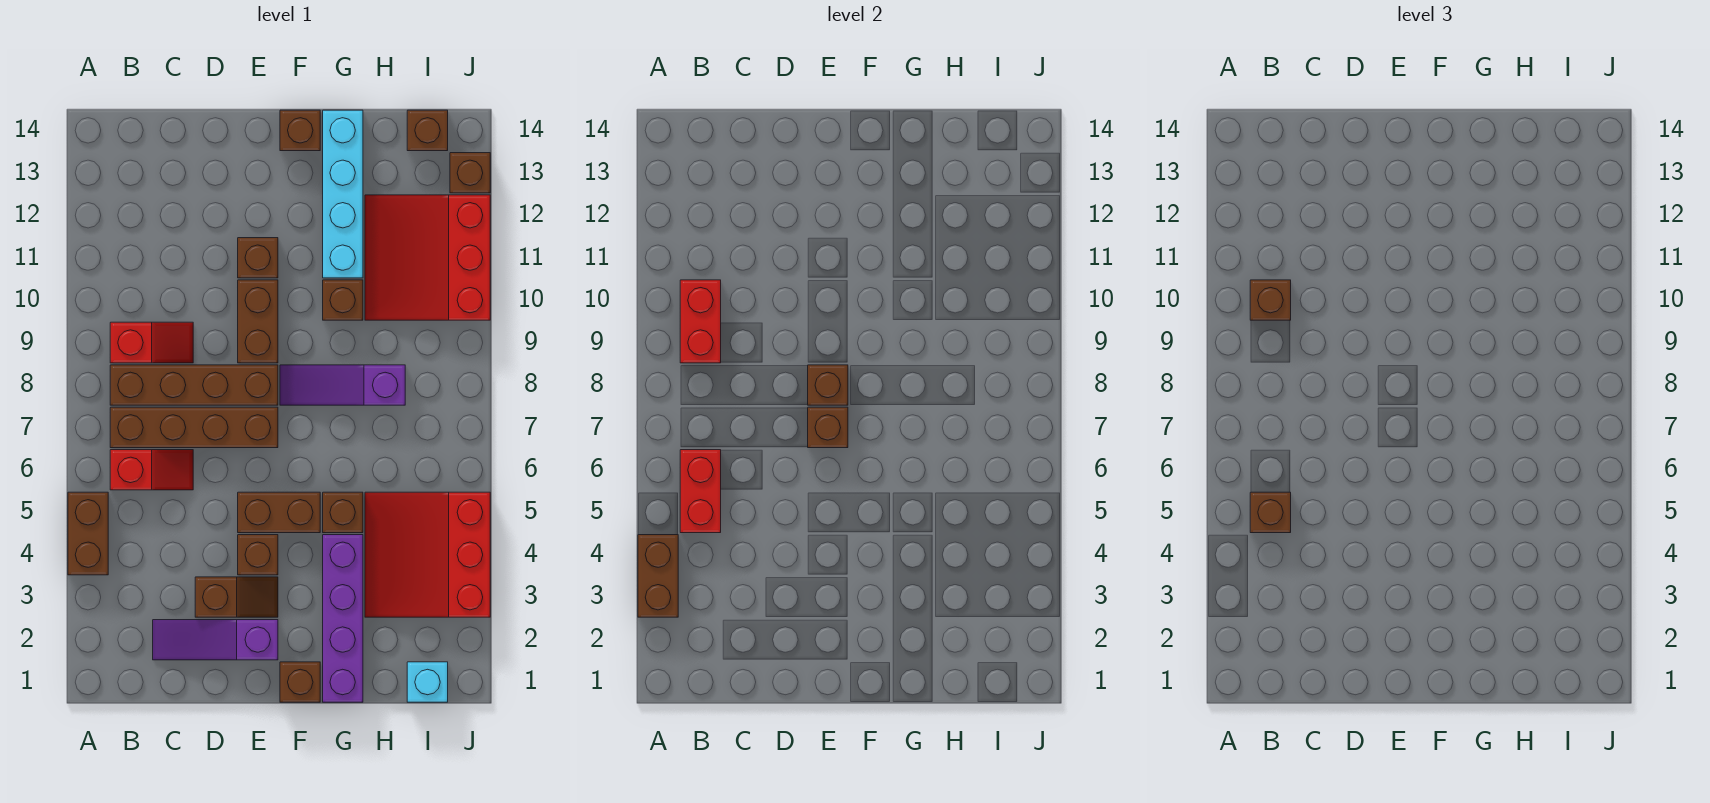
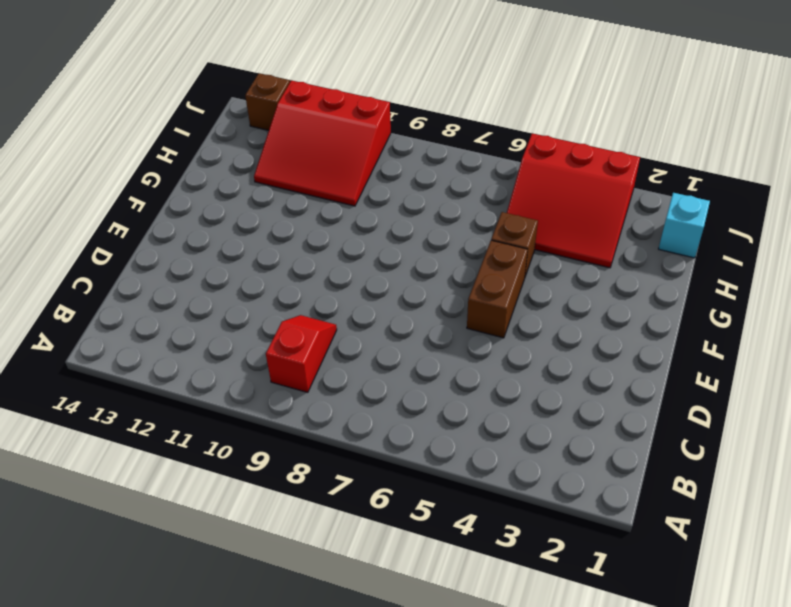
none -> brown brick A4:A5 level 1
none -> red slope B6:C6 level 1 top B
none -> brown brick B7:E7 level 1
none -> brown brick B8:E8 level 1

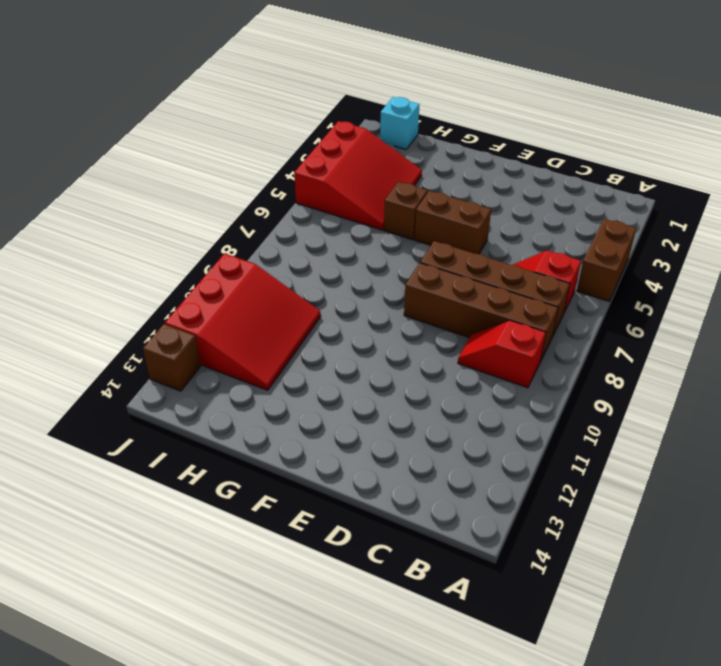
none -> purple slope C2:E2 level 1 top E
none -> brown slope D3:E3 level 1 top D
none -> brown brick E4 level 1
none -> brown brick E9:E10 level 1

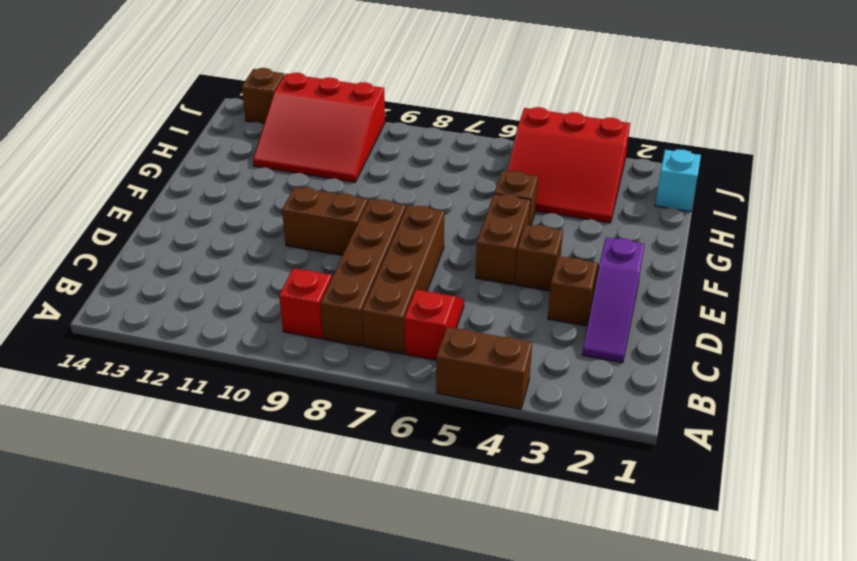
none -> brown brick E11 level 1
none -> brown brick F1 level 1
none -> purple slope F8:H8 level 1 top H
none -> brown brick F14 level 1

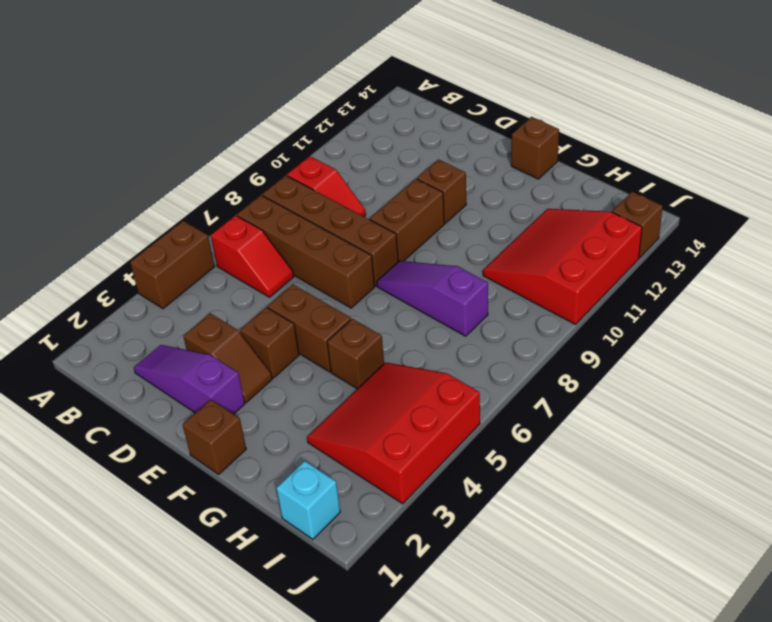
none -> purple brick G1:G4 level 1
none -> brown brick G10 level 1
none -> cyan brick G11:G14 level 1
none -> brown brick I14 level 1

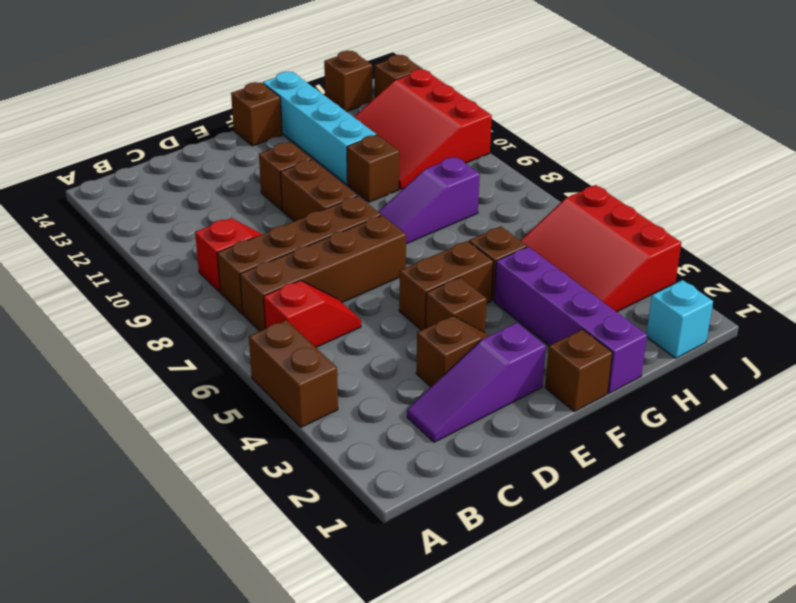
none -> brown brick A3:A4 level 2
none -> red brick B5:B6 level 2
none -> red brick B9:B10 level 2
none -> brown brick E7 level 2

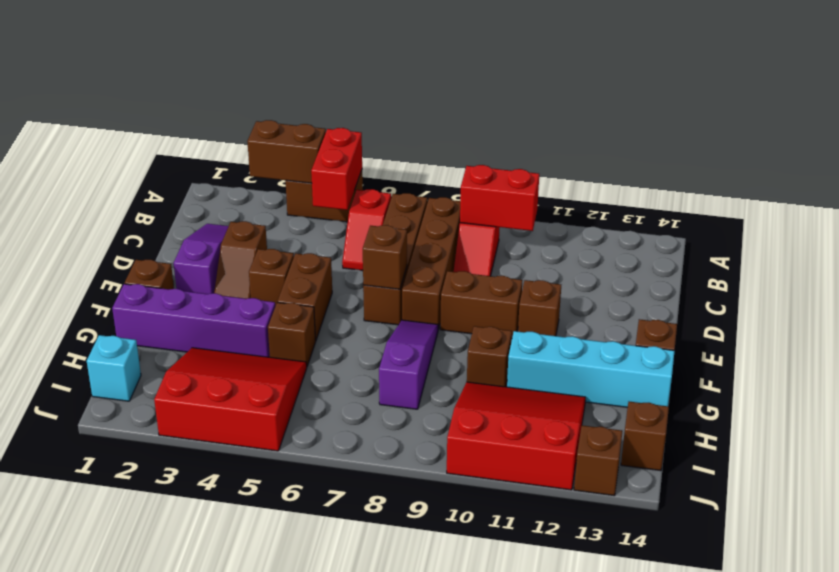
red brick A5:B5 level 2 -> red brick B5:B6 level 2
none -> brown brick E8 level 2
none -> brown brick B5 level 3
none -> brown brick B10 level 3

